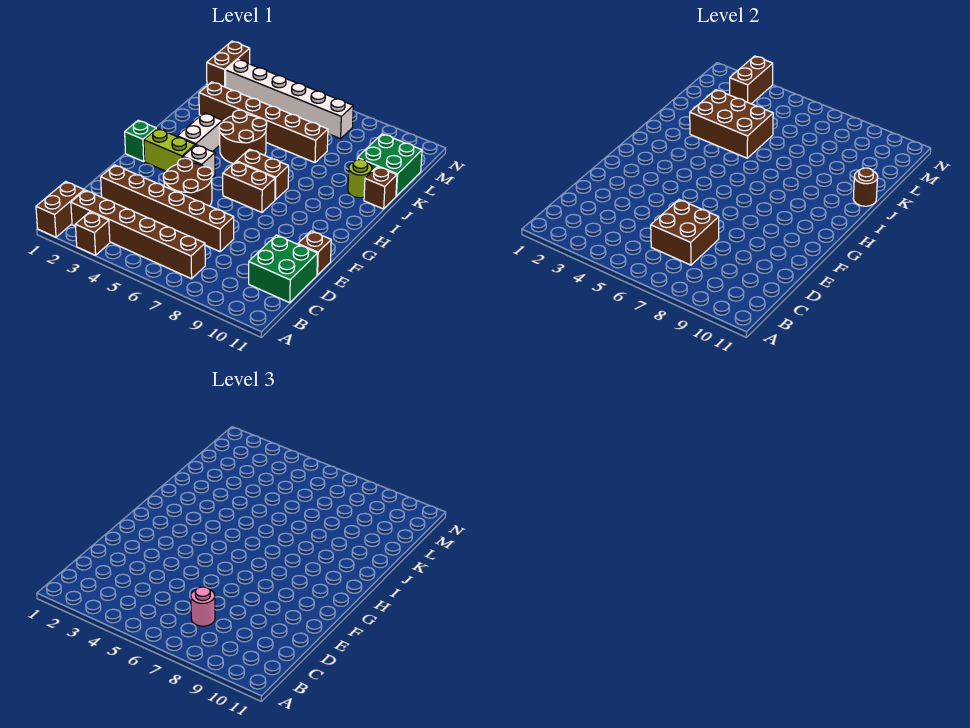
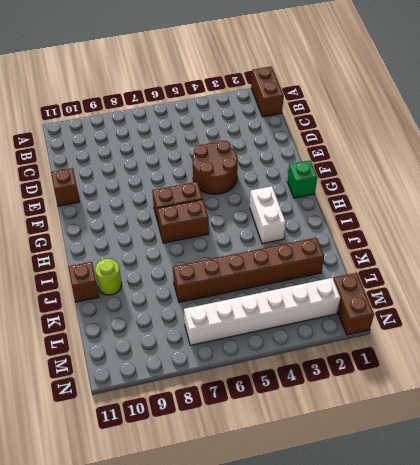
none -> brown brick A3 level 1
none -> brown brick B2:B7 level 1
none -> green brick C10:D11 level 1

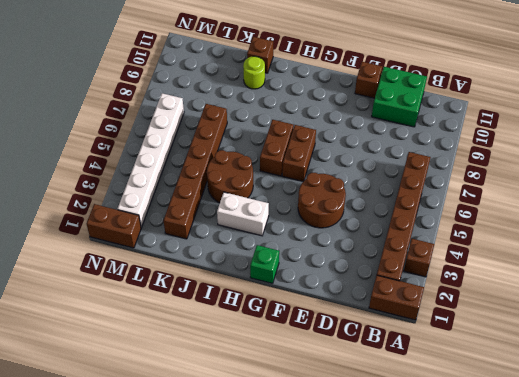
none -> brown brick D2:D7 level 1
none -> lime brick G2:G3 level 1
none -> white brick G4 level 1

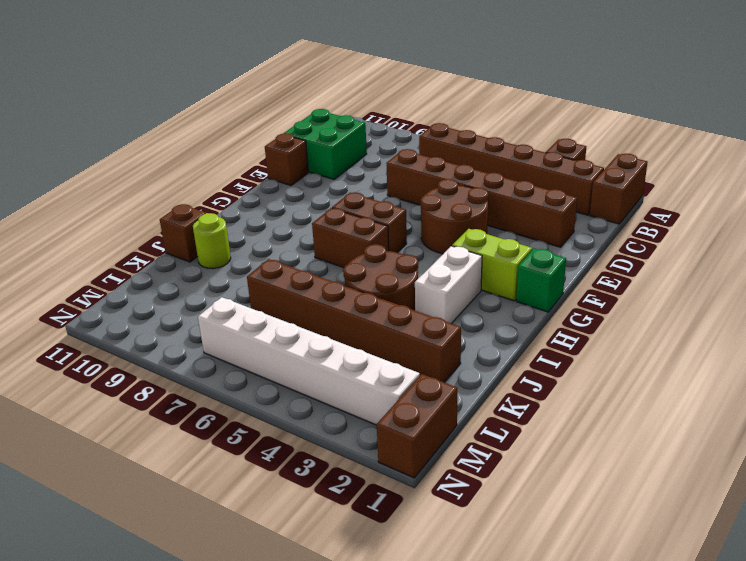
none -> white brick G4 level 1
none -> green brick K10:L11 level 1
none -> brown brick C6:D7 level 2

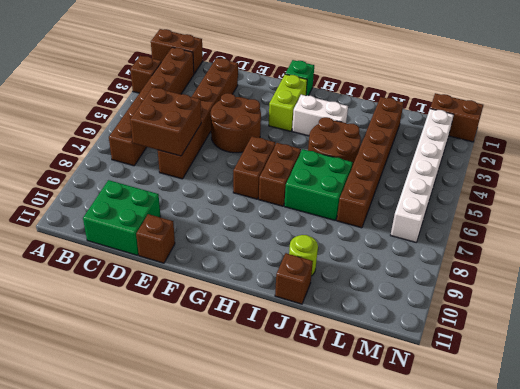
green brick I6:J7 level 1 -> green brick K10:L11 level 1
none -> white brick G4 level 1
none -> brown brick J3:K5 level 2
none -> brown round brick J11 level 2

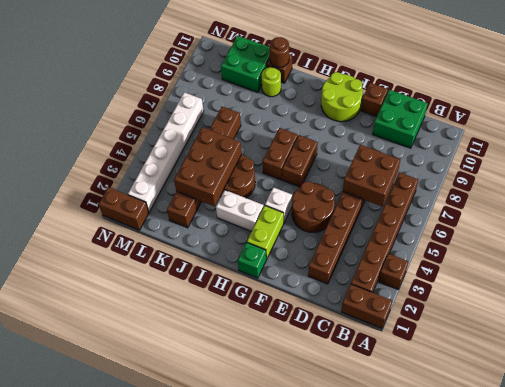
lime round brick F10:G11 level 1 -> none
none -> brown brick M3:N3 level 2
none -> pink round brick C7 level 3

